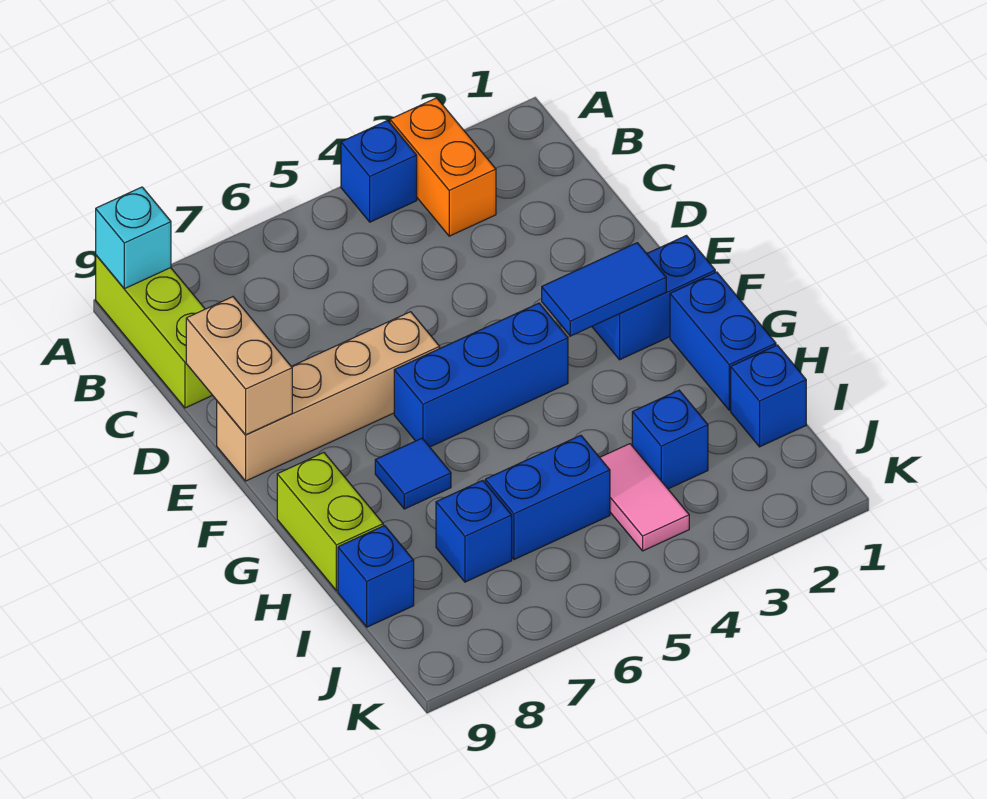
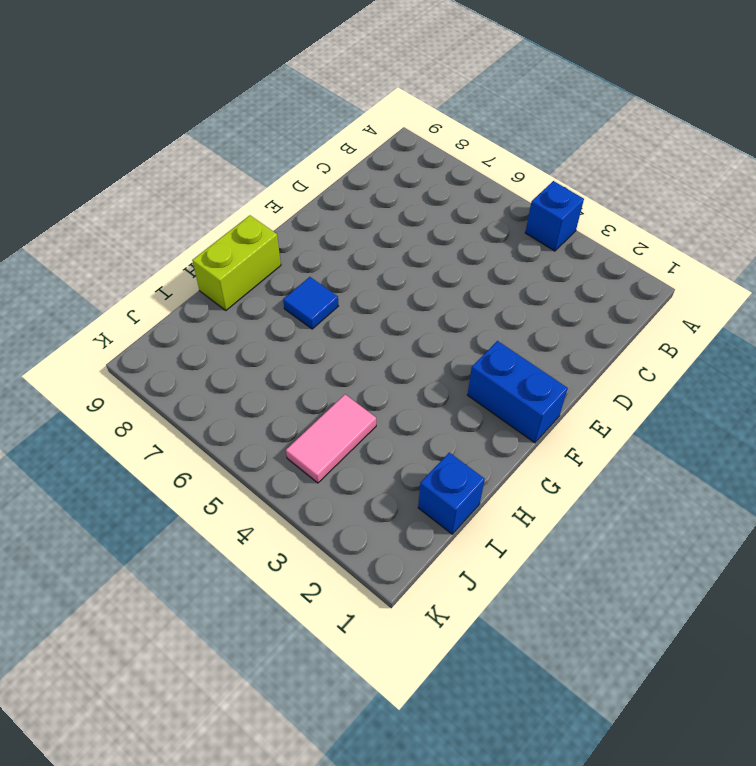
none -> orange brick A3:B3 level 1
none -> lime brick A9:C9 level 1
none -> tan brick E6:E9 level 1

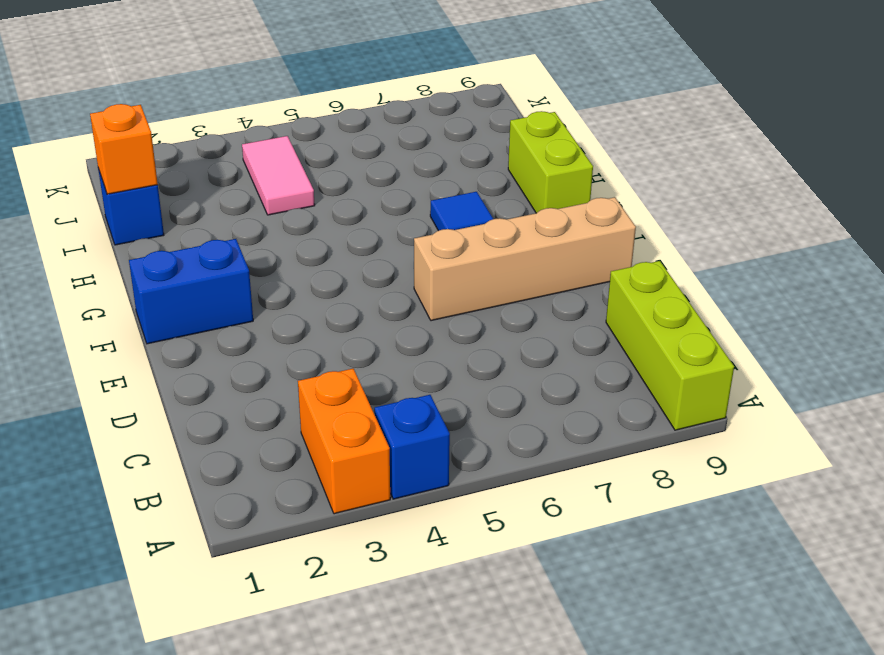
orange brick I1 level 2 -> none
none -> blue brick F4:F6 level 1
none -> blue brick G1:H1 level 1
none -> blue brick I3 level 1

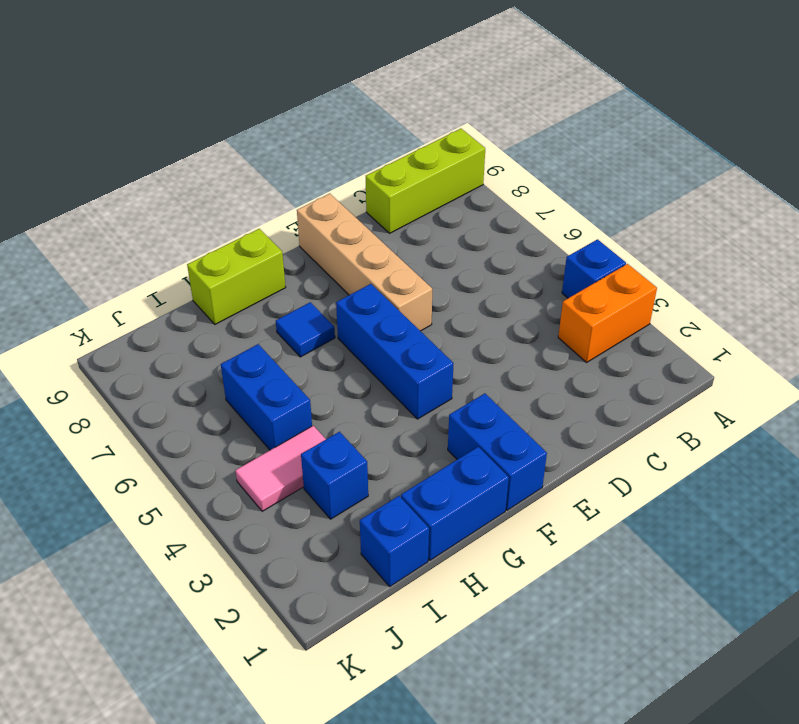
none -> blue brick I7 level 1
none -> blue brick I9 level 1
none -> cyan brick A9 level 2

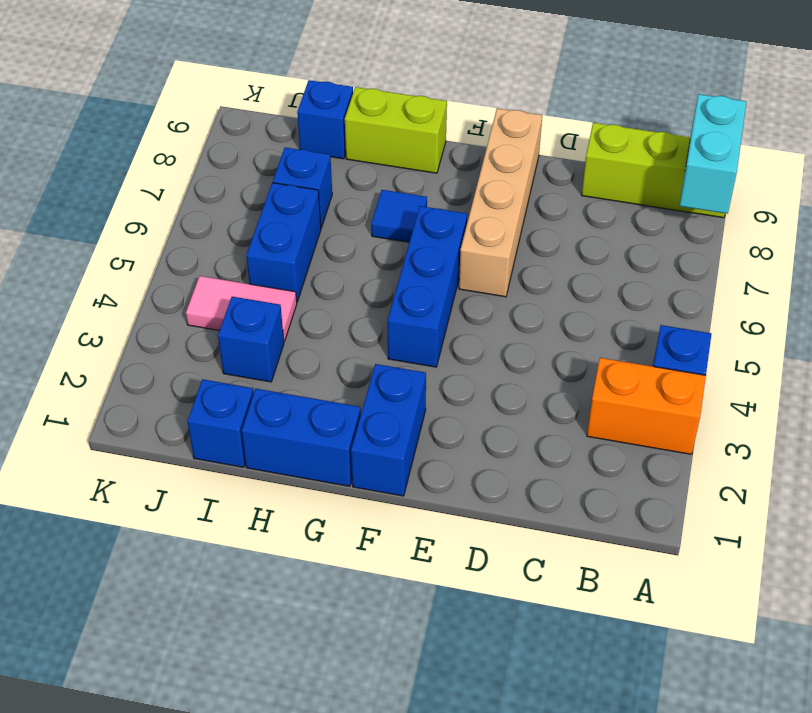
cyan brick A8:A9 level 2 -> cyan brick A9 level 2
none -> tan brick D9:E9 level 2
none -> blue tile F2:F3 level 2

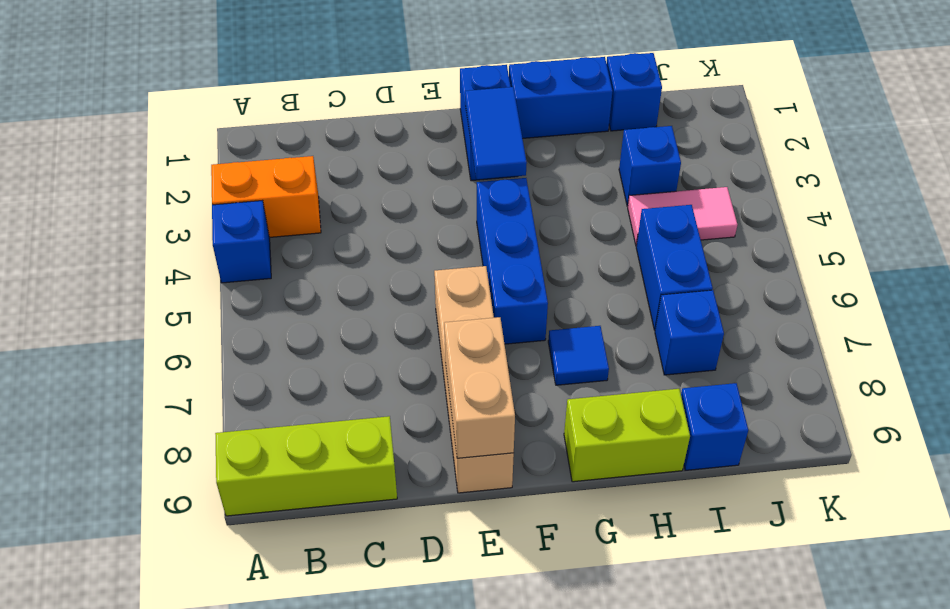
tan brick E8:E9 level 2 -> tan brick D9:E9 level 2
none -> cyan brick A9 level 2

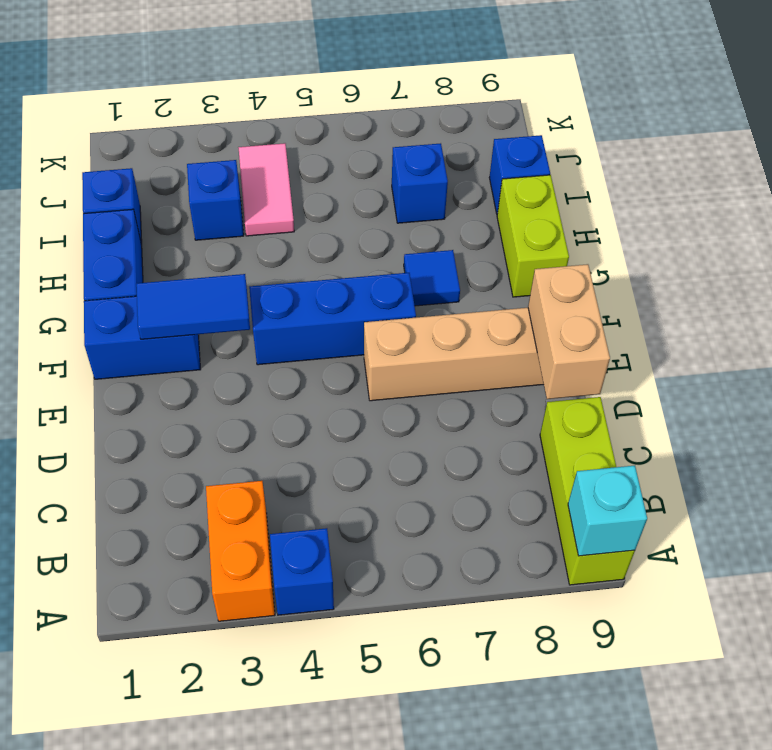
none -> blue brick I5:I6 level 1

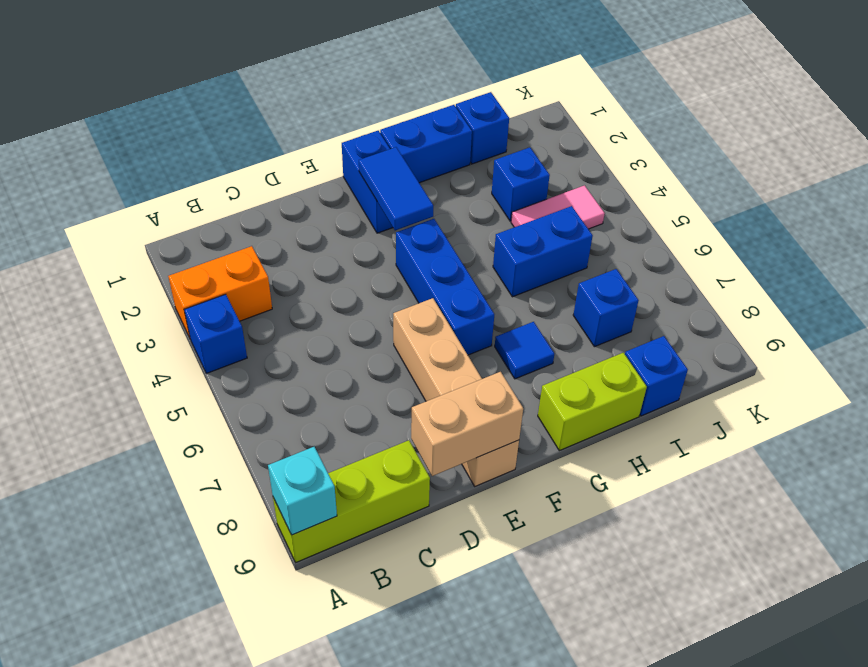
blue brick H5:I5 level 1 -> blue brick I5:I6 level 1

